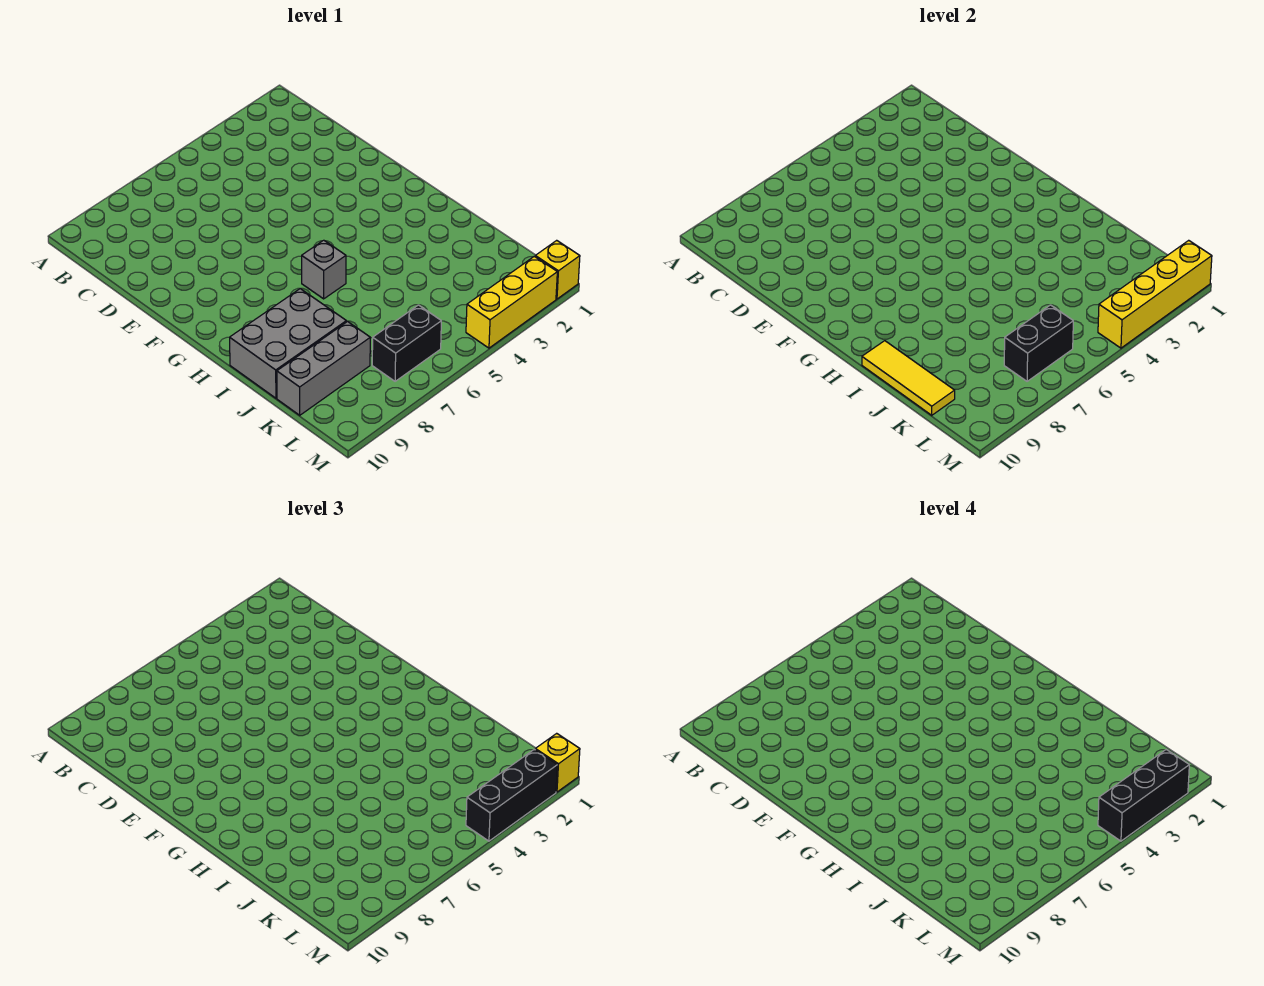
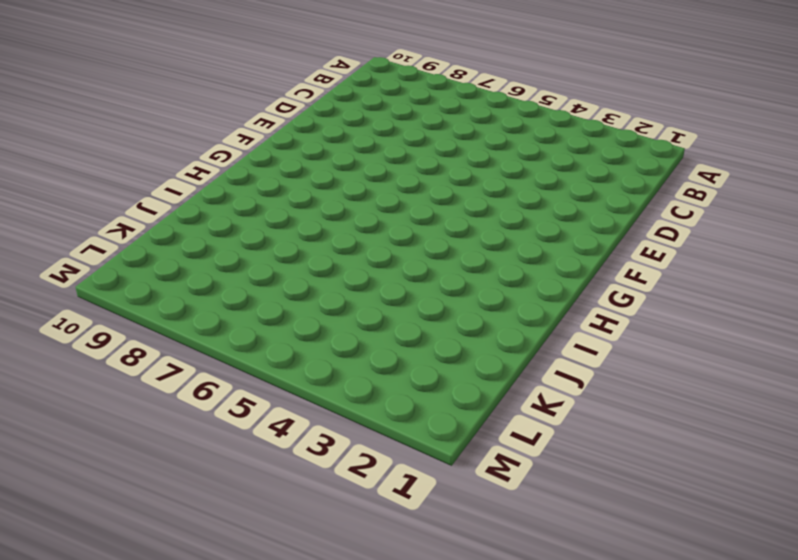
none -> grey brick H6 level 1
none -> grey brick I8:J10 level 1
none -> grey brick K8:K10 level 1

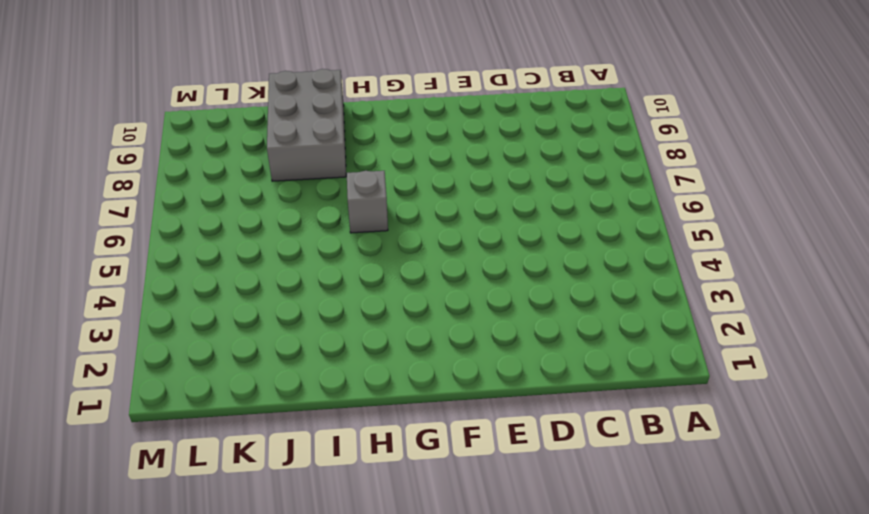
none -> grey brick K8:K10 level 1
none -> black brick L6:L7 level 1
none -> yellow brick M1 level 1

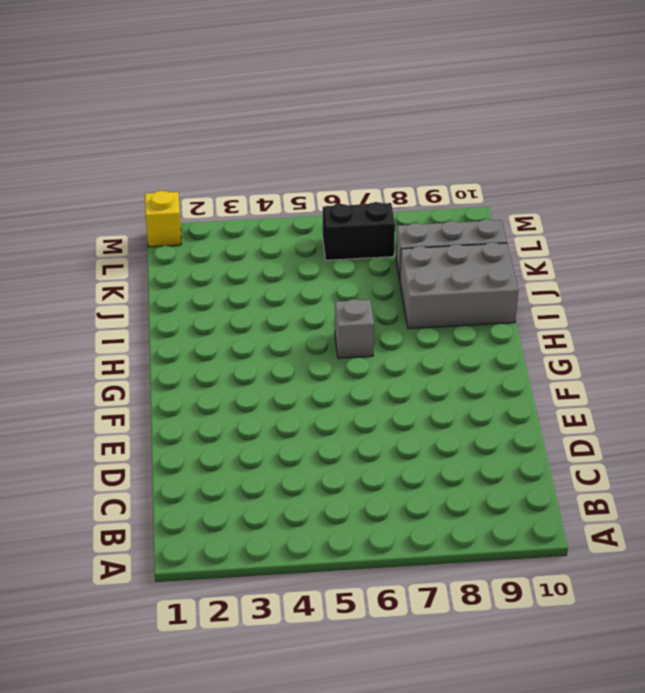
none -> yellow brick M2:M4 level 1
none -> yellow tile I10:K10 level 2
none -> black brick L6:L7 level 2

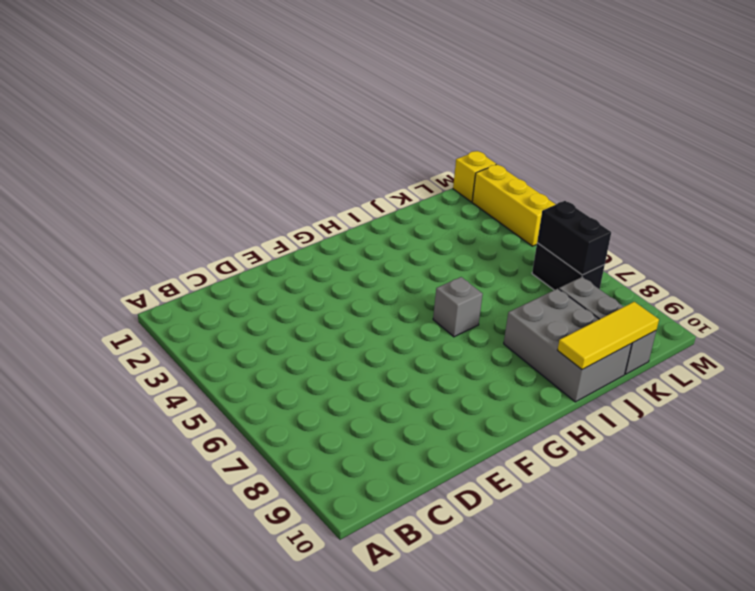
none -> yellow brick M1:M4 level 2
none -> yellow brick M1 level 3
none -> black brick M2:M4 level 3

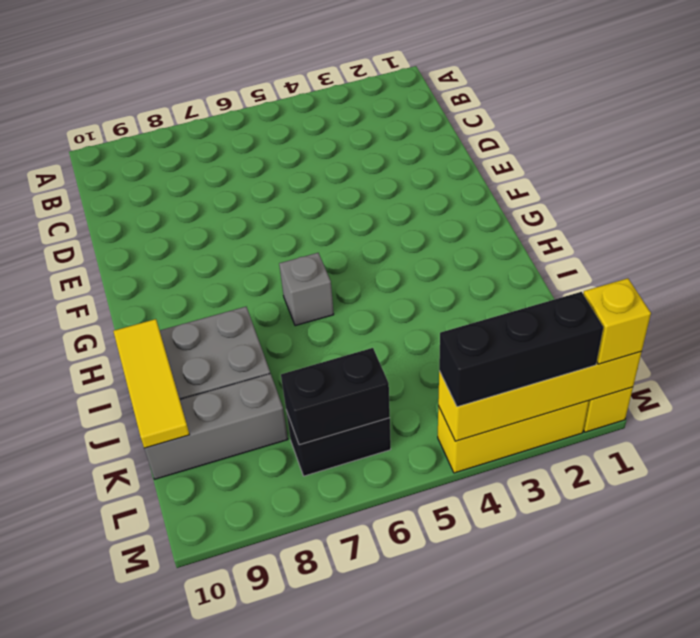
none -> black brick M2:M4 level 4

